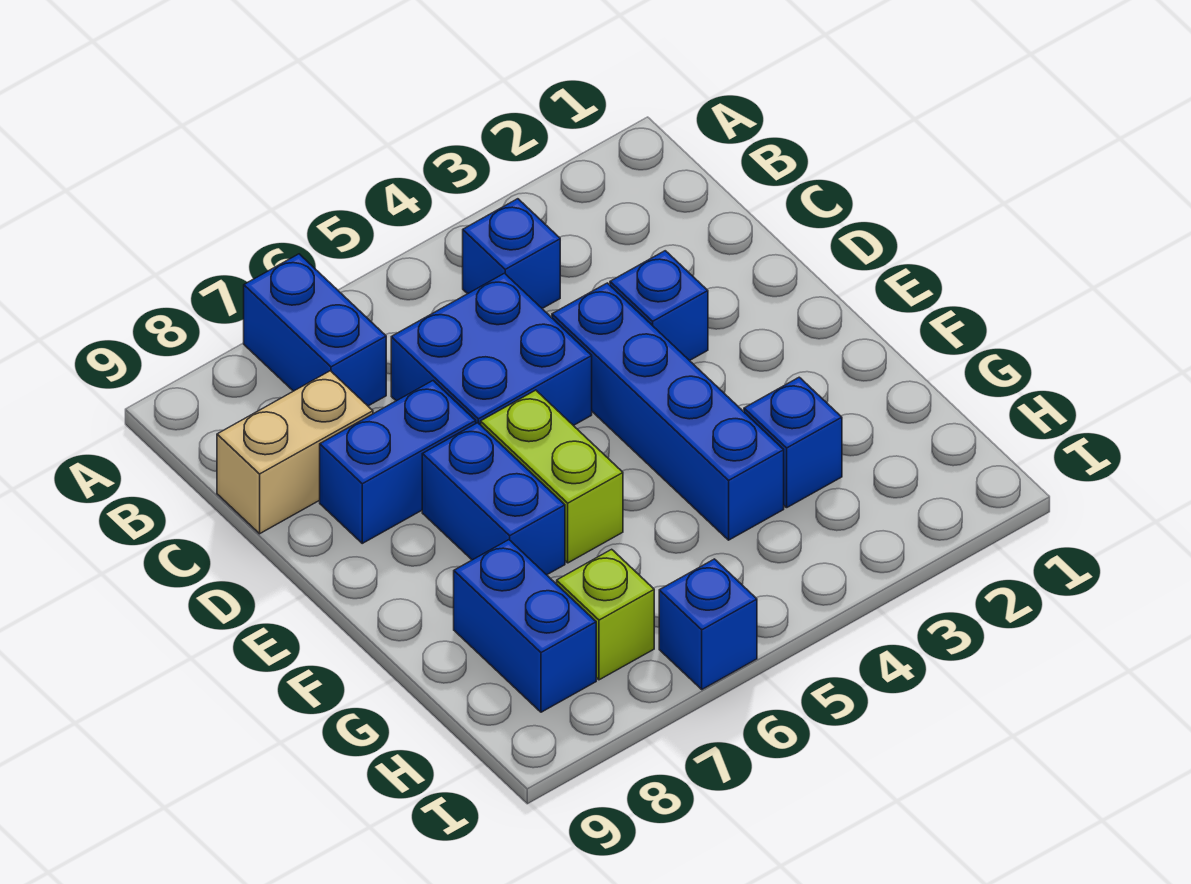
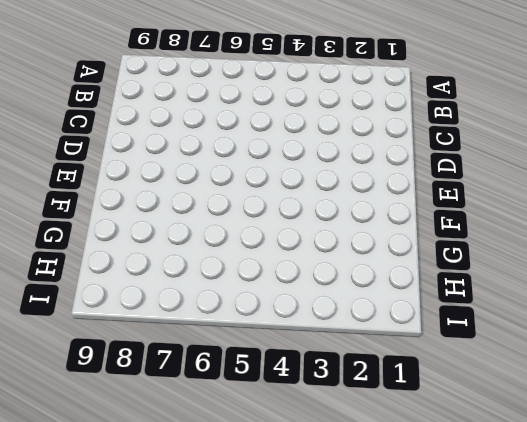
none -> blue brick A7:B7 level 1
none -> blue brick B4 level 1
none -> blue brick C5:D6 level 1

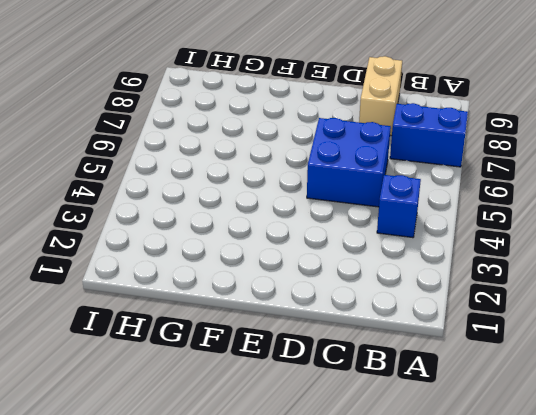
none -> blue brick D3 level 1
none -> blue brick D4:G4 level 1
none -> blue brick D7:D8 level 1

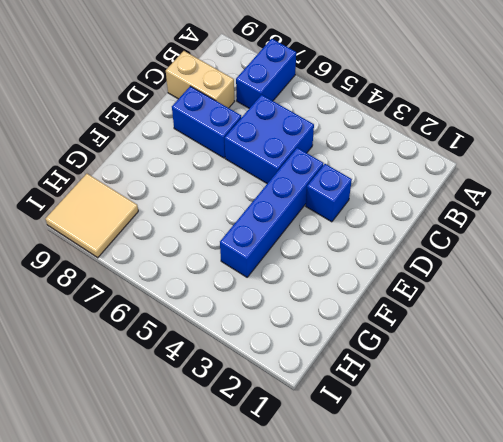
tan tile H8:I9 level 1 -> blue brick G8:H8 level 1
none -> blue brick B4 level 1
none -> lime brick E6:F6 level 1
none -> blue brick E7:F7 level 1

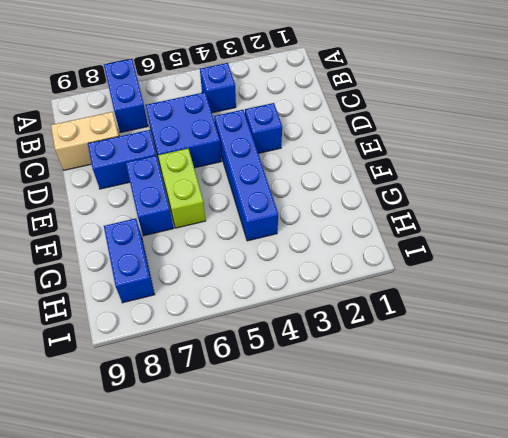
none -> blue brick G3 level 1
none -> lime brick H7 level 1
none -> blue brick I6 level 1

